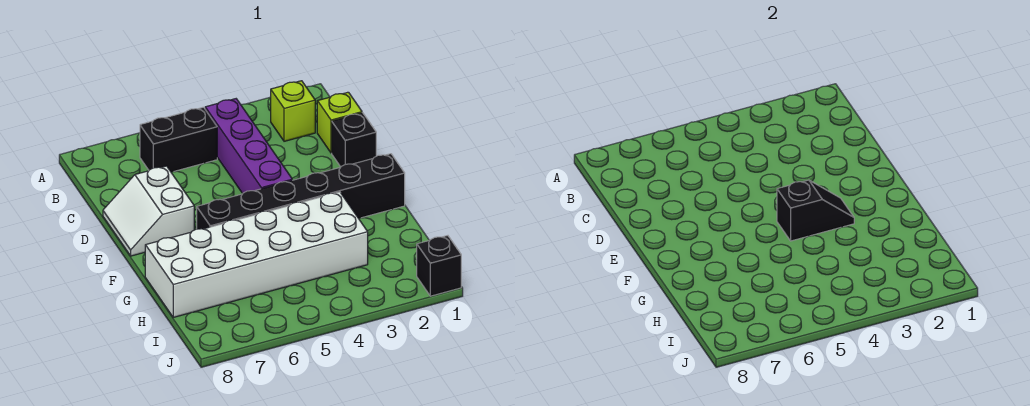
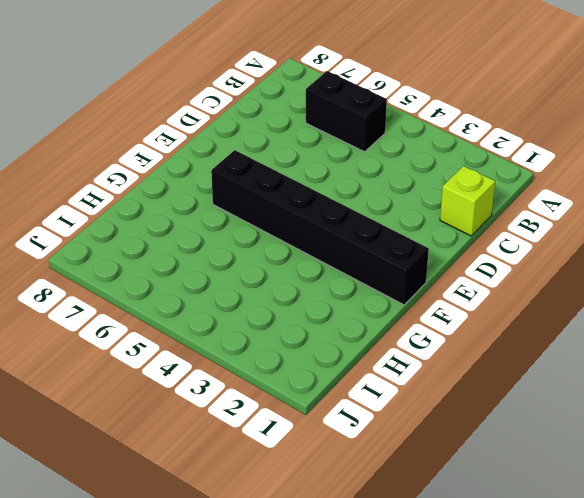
none -> lime brick B2 level 1
none -> purple brick B4:E4 level 1

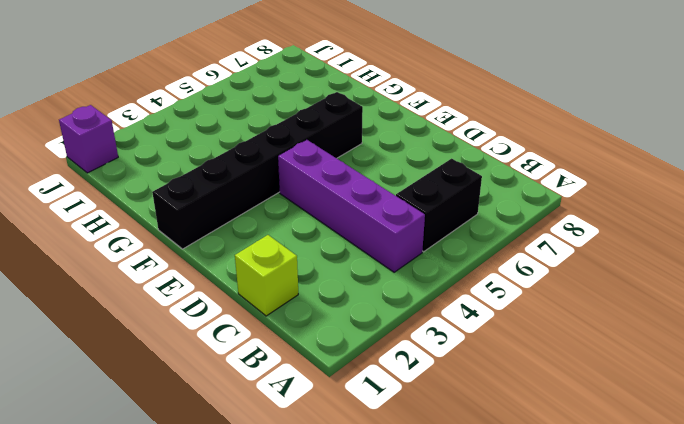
purple brick J1 level 1 -> black brick J1 level 1
none -> lime brick B2 level 1
none -> black brick D1 level 1

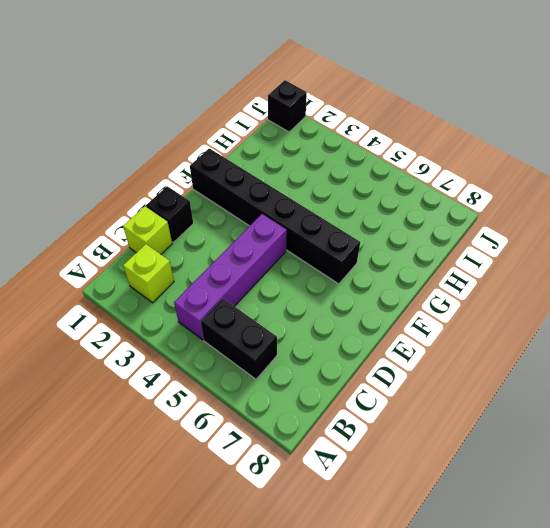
none -> white slope D7:E8 level 1 top 7
none -> white brick G3:H8 level 1

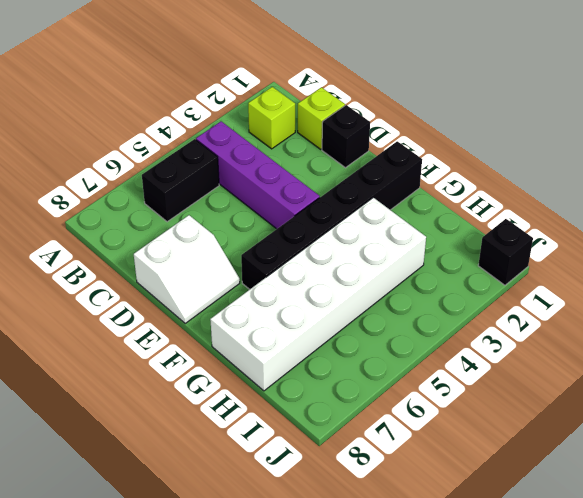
white slope D7:E8 level 1 top D -> white slope D7:E8 level 1 top 7
none -> black slope F3:F4 level 2 top 4

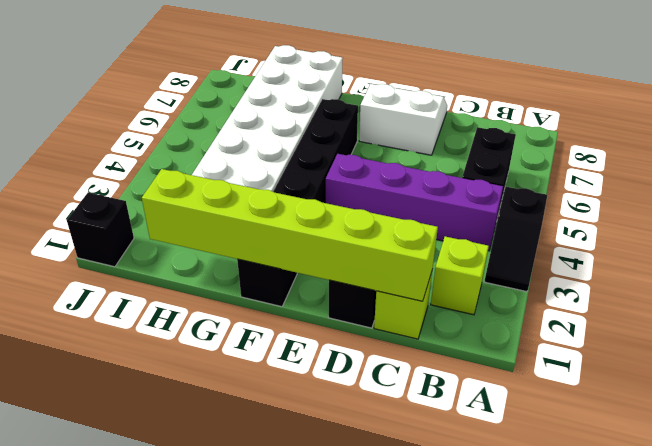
black slope A3:A4 level 1 top 4 -> black slope F3:F4 level 2 top 4
lime brick C1:H1 level 2 -> none

